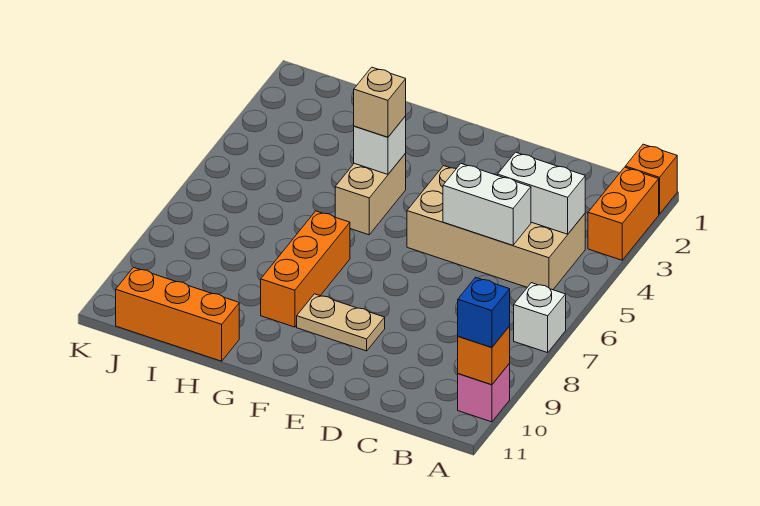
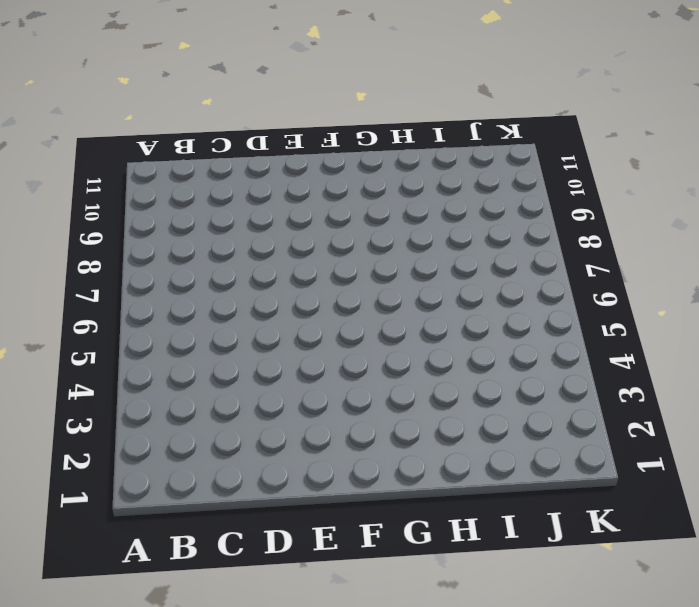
none -> orange brick A1 level 1
none -> orange brick A2:A3 level 1
none -> white brick A7 level 1

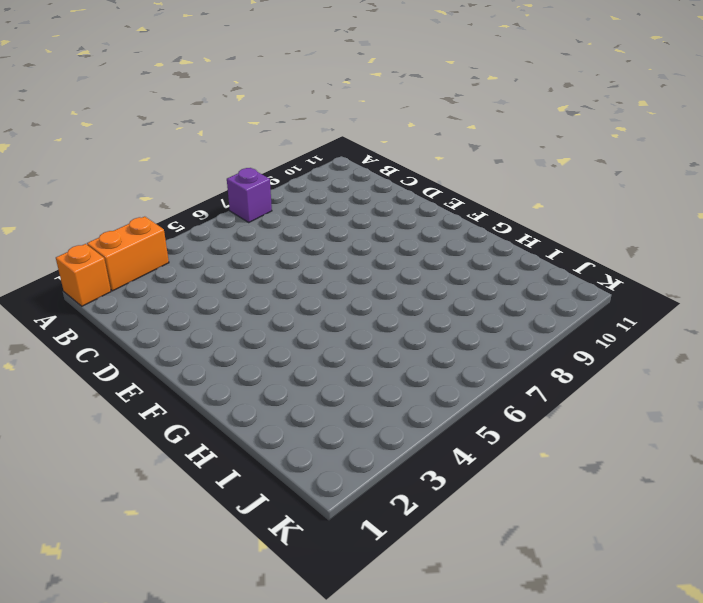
purple brick A7 level 1 -> white brick A7 level 1
none -> pink brick A10 level 1
none -> tan brick B4:E5 level 1
none -> tan plate E9:F9 level 1

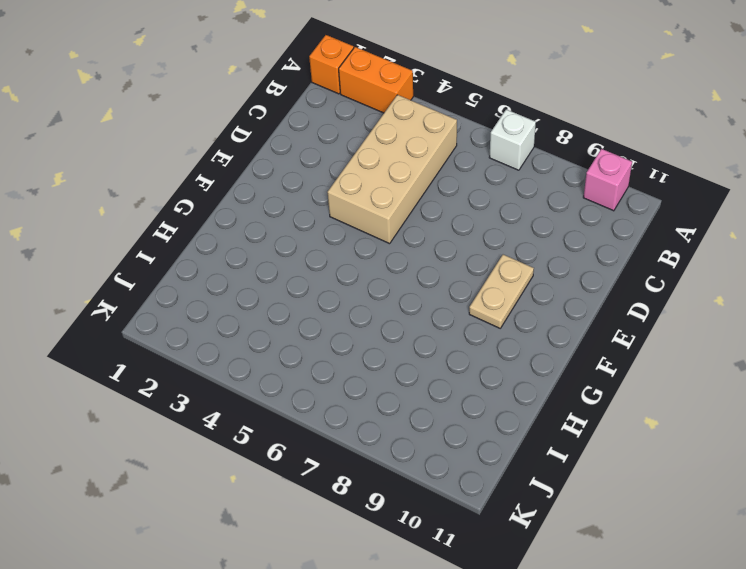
none -> tan brick G4:G5 level 1
none -> orange brick G7:G9 level 1
none -> orange brick H11:J11 level 1

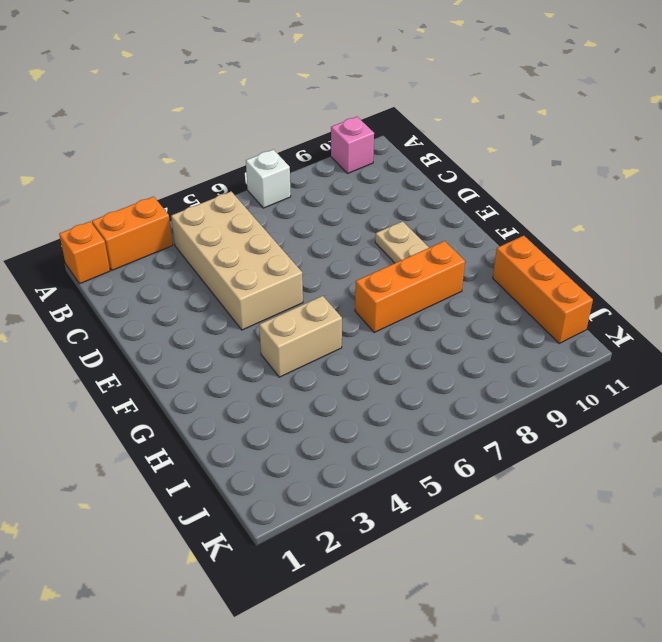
none -> orange brick A10 level 2
none -> white brick B4:C4 level 2
none -> white brick C5:D5 level 2

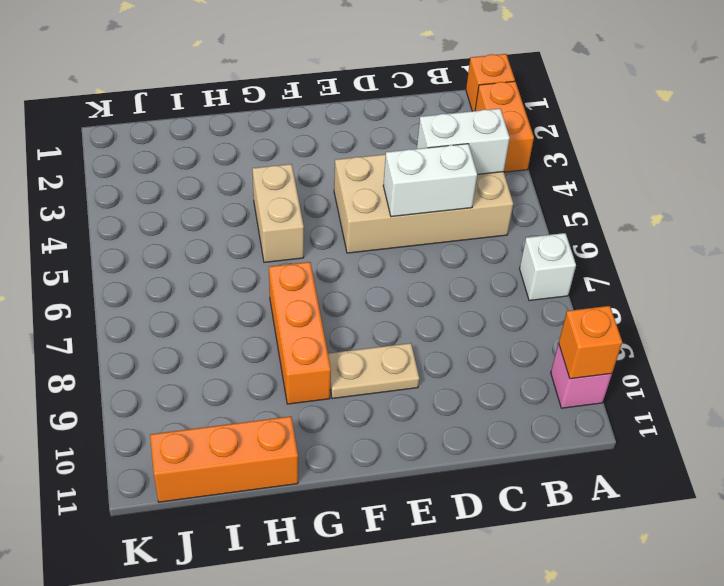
none -> white brick G4 level 2
none -> blue brick A10 level 3
none -> tan brick G4 level 3

